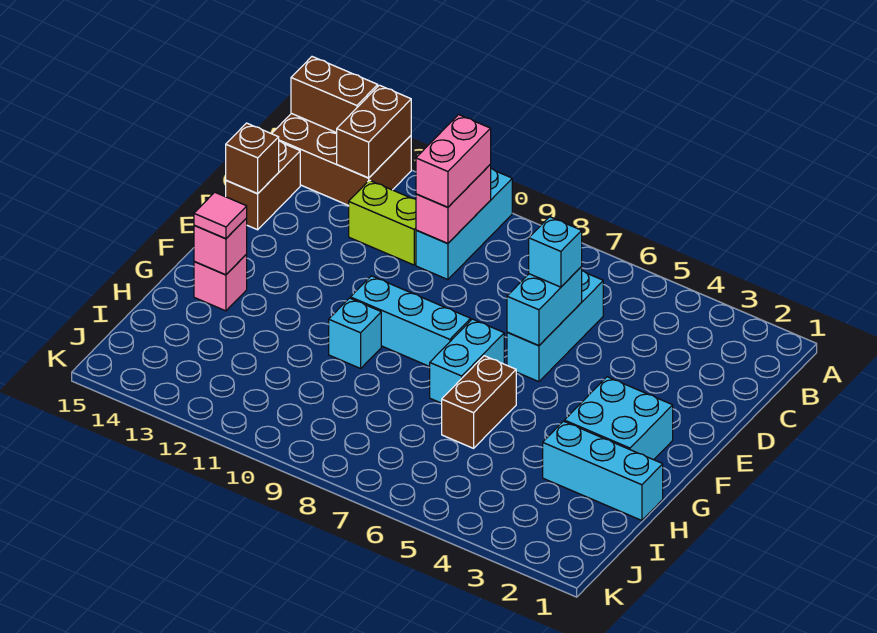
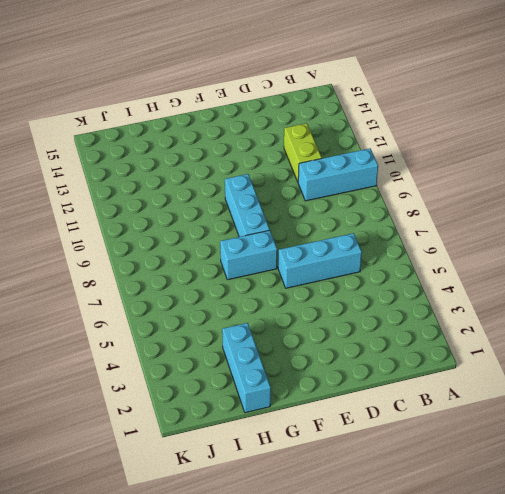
none -> brown brick A13:B15 level 1
none -> brown brick C15:D15 level 1
none -> cyan brick F2:G3 level 1

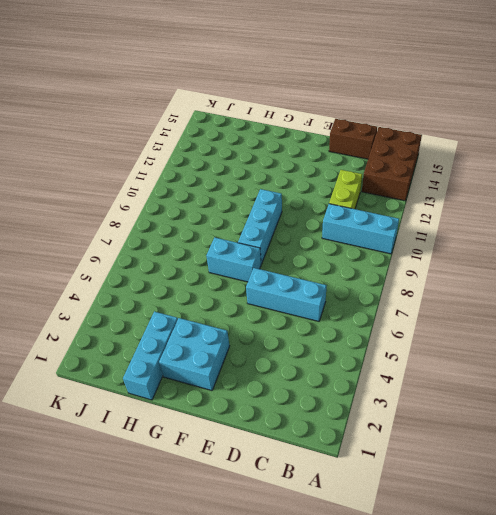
none -> brown brick G6:H6 level 1
none -> cyan brick G10 level 1
none -> pink brick G14 level 1

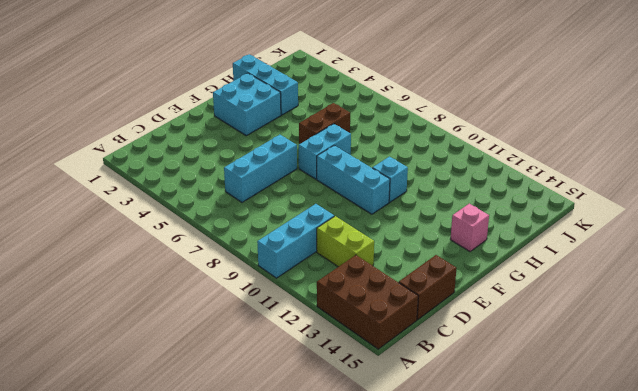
none -> brown brick A13:B13 level 2
none -> brown brick A14:A15 level 2
none -> pink brick B10:C10 level 2

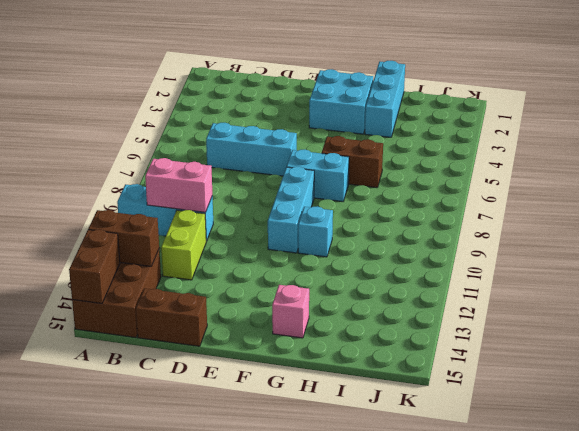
none -> cyan brick D6:E6 level 2
none -> brown brick D15 level 2
none -> pink brick G14 level 2

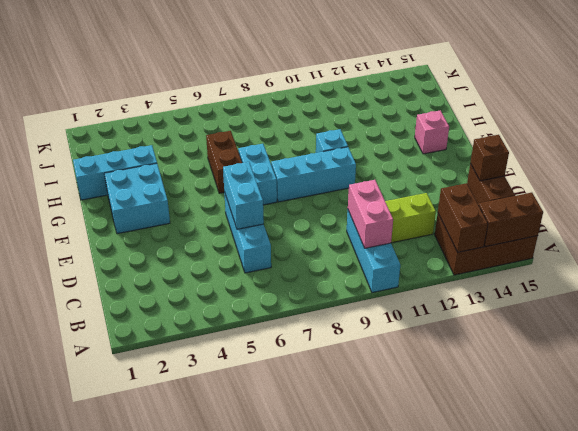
none -> pink brick G14 level 2
none -> pink brick B10:C10 level 3
none -> cyan brick D6 level 3

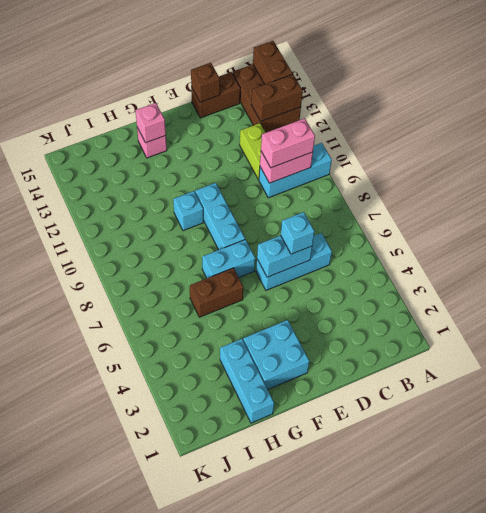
none -> pink tile G14 level 3

